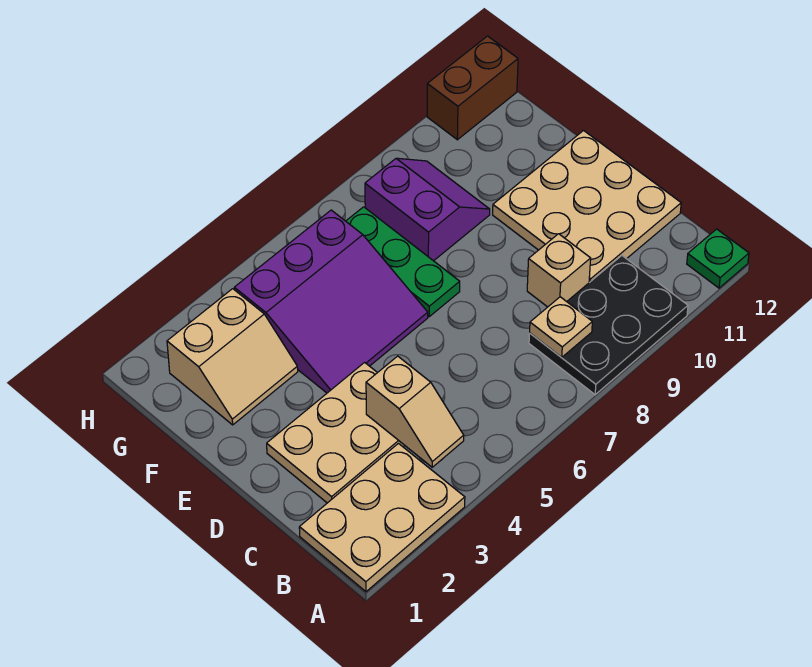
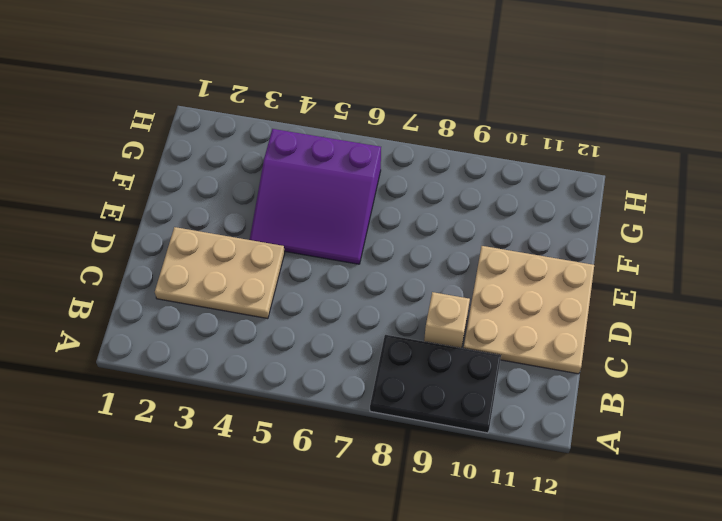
none -> tan plate A1:B3 level 1
none -> green plate A12 level 1
none -> green plate E7:G7 level 1

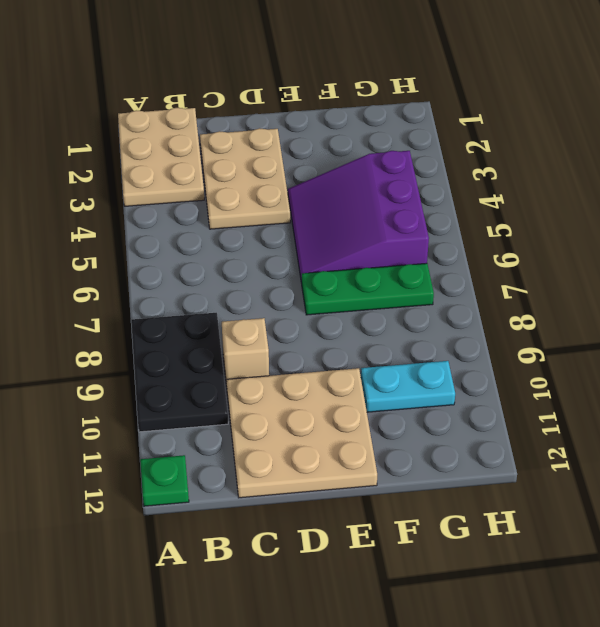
cyan plate F10:G10 level 1 -> none
none -> tan slope F2:G3 level 1 top G
none -> purple slope F8:G9 level 1 top 8
none -> brown brick H11:H12 level 1

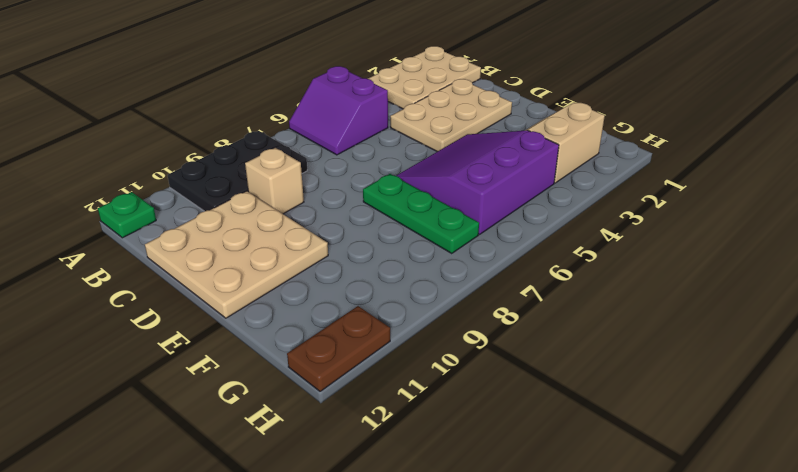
purple slope A5:B6 level 1 top 5 -> purple slope F8:G9 level 1 top 8
brown plate H11:H12 level 1 -> brown brick H11:H12 level 1
none -> tan slope B4:C4 level 2 top C
none -> tan plate B8 level 2

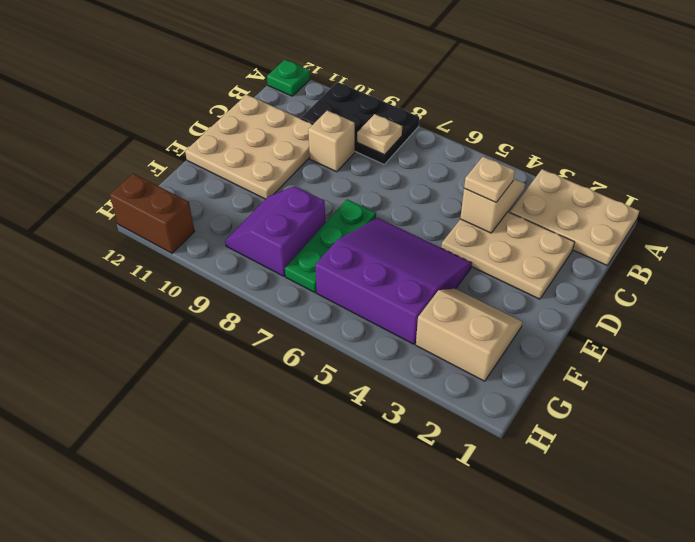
tan plate C4 level 3 -> none

